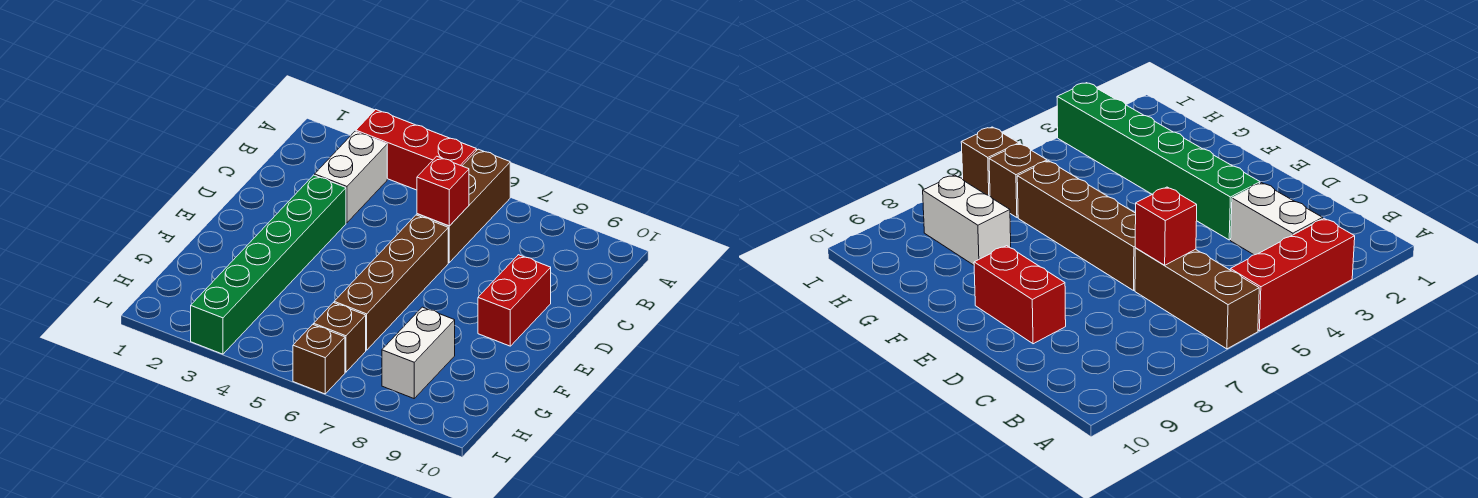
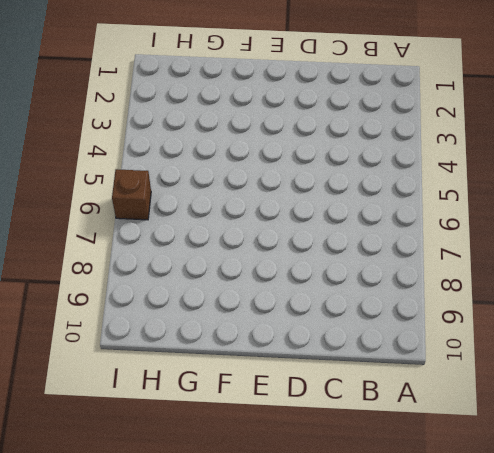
none -> red brick A3:A5 level 1
none -> brown brick A6:C6 level 1

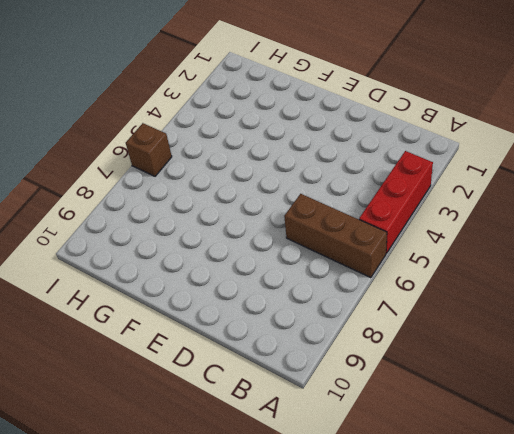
none -> white brick B3:C3 level 1
none -> green brick D3:I3 level 1

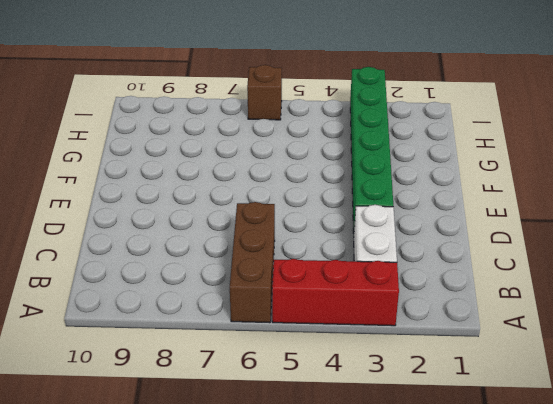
none -> brown brick D6:G6 level 1
none -> red brick D9:E9 level 1

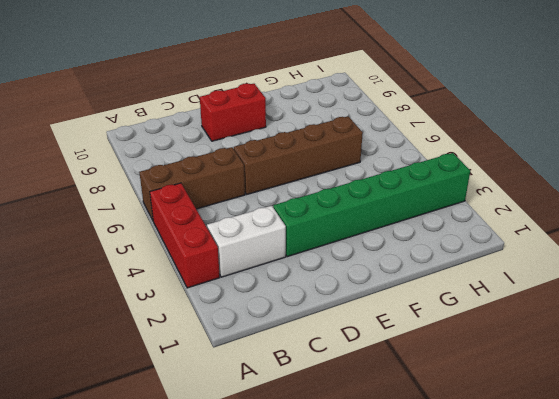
none -> white brick G8:H8 level 1
none -> brown brick H6 level 1

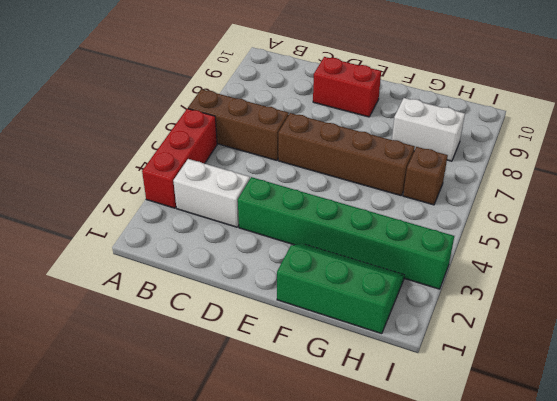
green slope F1:H2 level 1 top 1 -> none
none -> brown brick I6 level 1
none -> red brick C6 level 2

